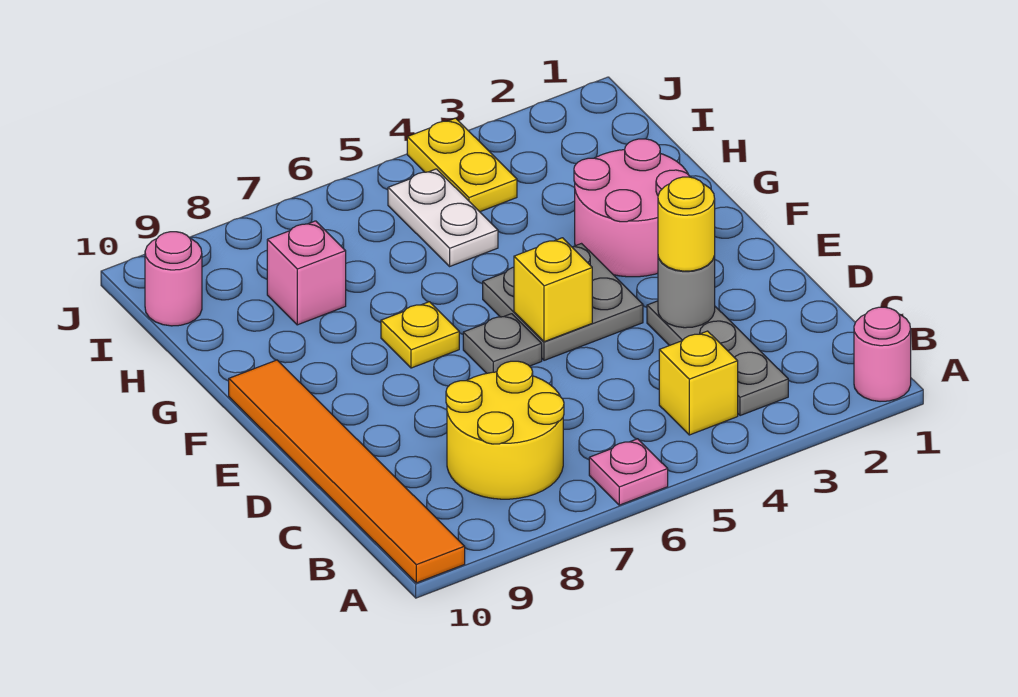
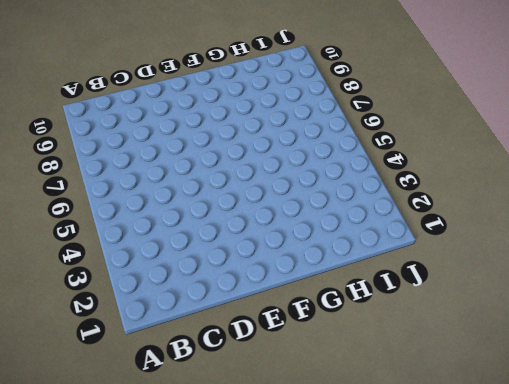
none -> pink round brick A1 level 1
none -> pink plate A6 level 1
none -> orange tile A10:F10 level 1

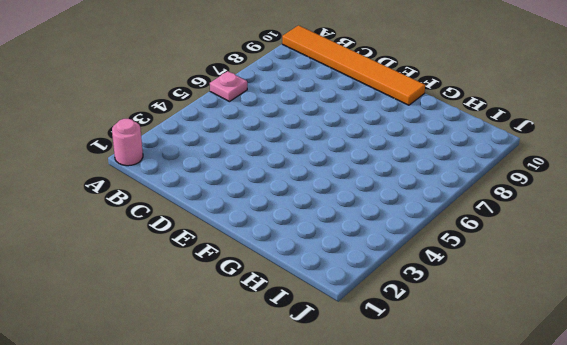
none -> grey plate B3:D3 level 1
none -> yellow brick B4 level 1
none -> yellow round brick B7:C8 level 1

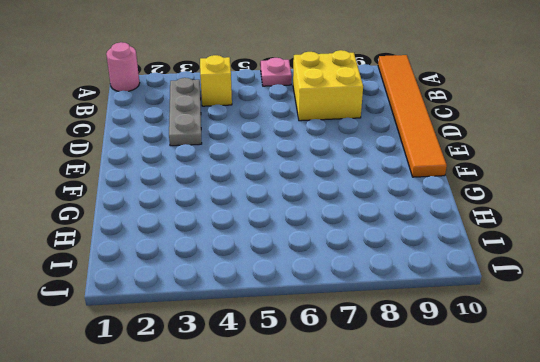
yellow brick B7:C8 level 1 -> yellow round brick B7:C8 level 1
none -> grey plate E4:F5 level 1
none -> grey plate E6 level 1
none -> pink round brick F2:G3 level 1

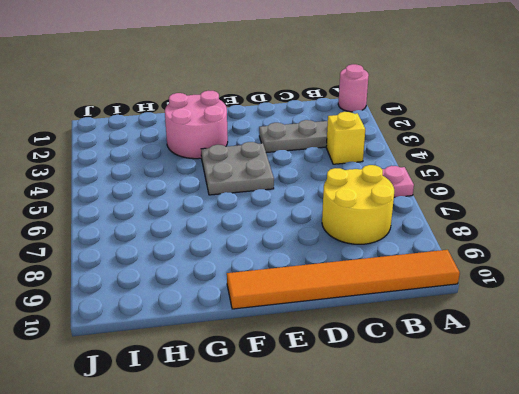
none -> grey plate E6 level 1
none -> yellow plate F7 level 1
none -> white plate H5:I5 level 1

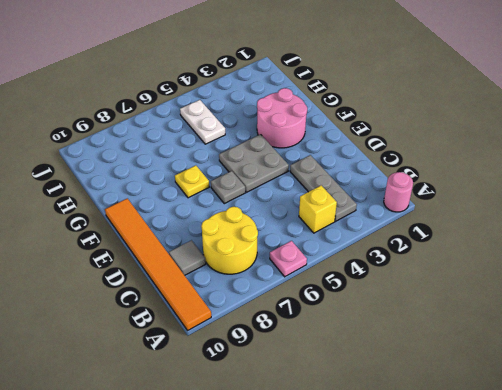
grey tile C9 level 1 -> none
none -> pink brick H8 level 1
none -> yellow plate I4:J4 level 1
none -> pink round brick I10 level 1

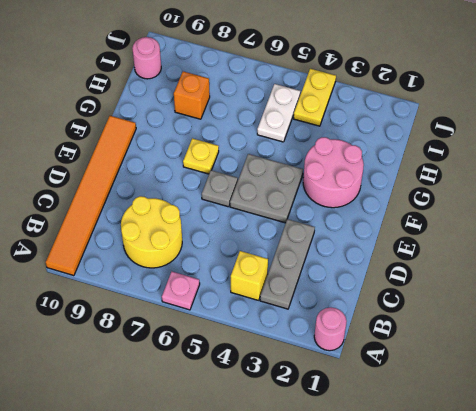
orange brick H8 level 1 -> pink brick H8 level 1
none -> grey round brick D3 level 2
none -> yellow brick E5 level 2
none -> yellow round brick D3 level 3

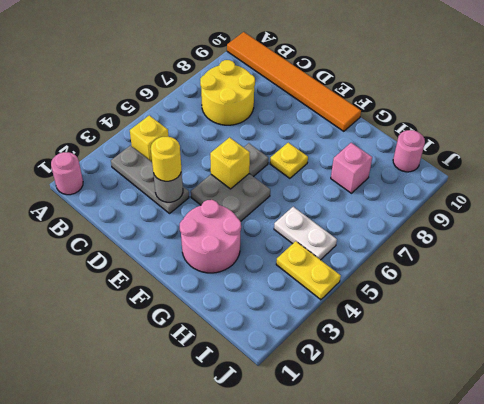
none -> pink plate A6 level 1

